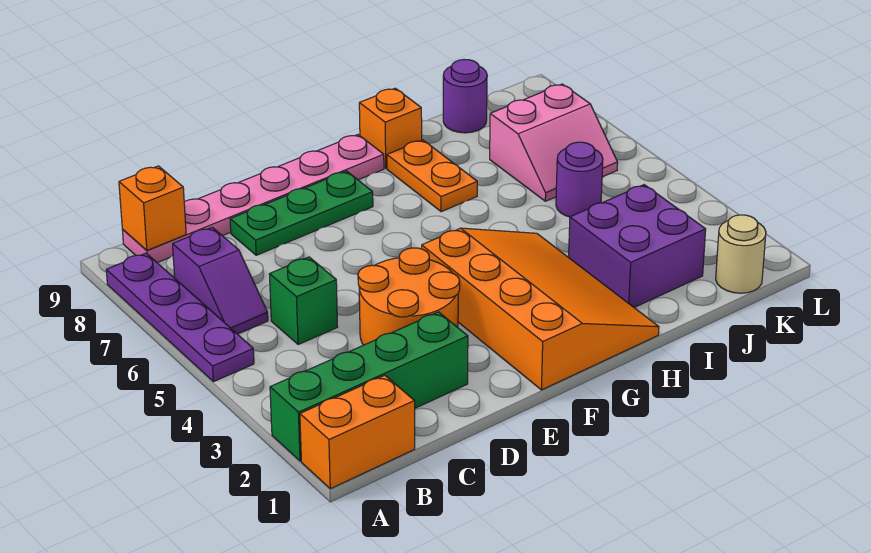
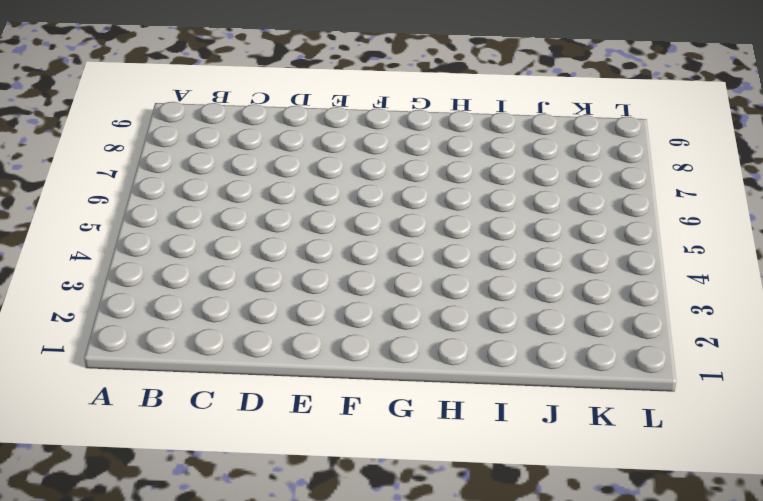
none -> orange brick A1:B1 level 1
none -> green brick A2:D2 level 1
none -> purple plate A5:A8 level 1

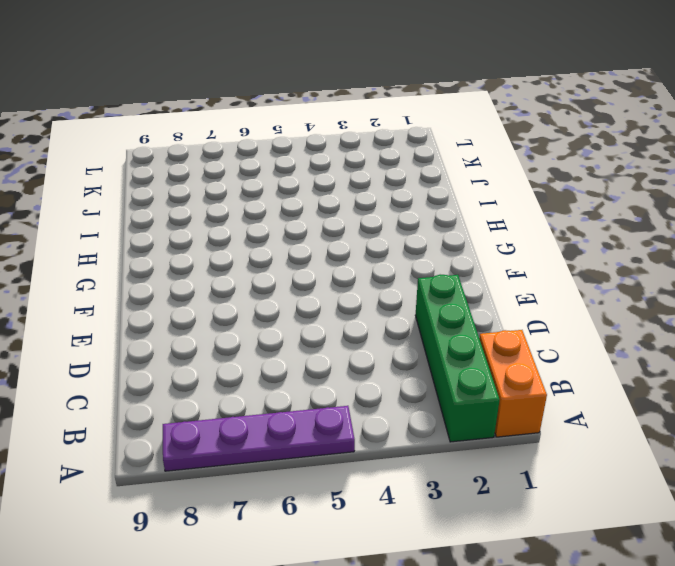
none -> purple slope B6:B7 level 1 top 7
none -> pink plate B9:G9 level 1
none -> green brick C5 level 1

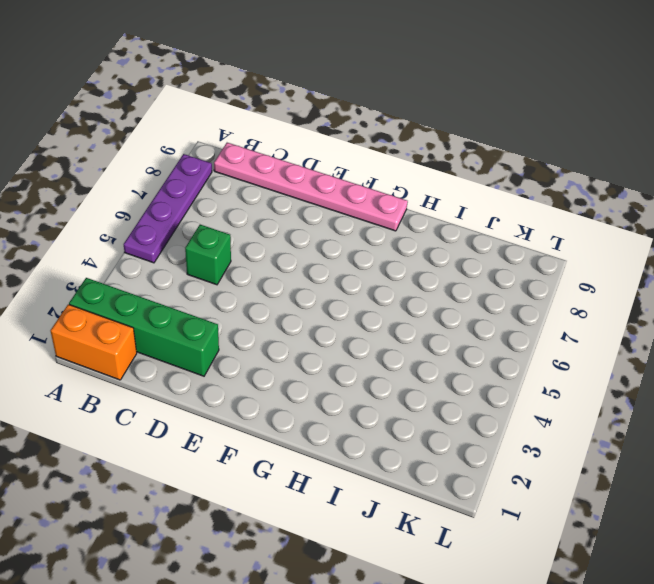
none -> purple slope B6:B7 level 1 top 7
none -> orange round brick D3:E4 level 1
none -> green plate D8:F8 level 1

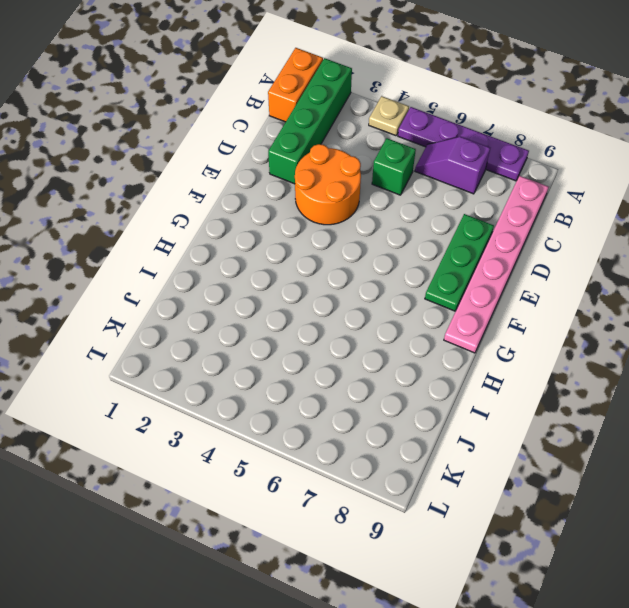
tan plate A4 level 1 -> none
none -> orange slope F1:H4 level 1 top F
none -> orange plate H7:H8 level 1
none -> orange brick H9 level 1

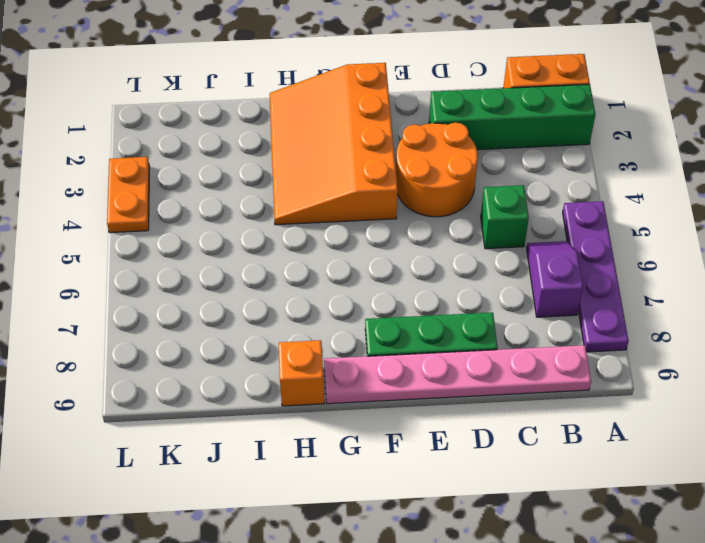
orange plate L3:L4 level 1 -> orange plate H7:H8 level 1
none -> purple brick I2:J3 level 1
none -> purple round brick J5 level 1
none -> pink slope J6:K7 level 1 top 7

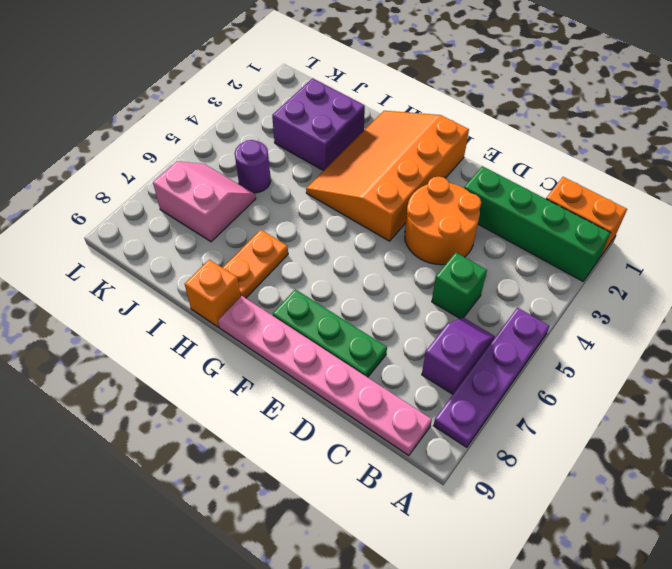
none -> purple round brick J9 level 1
none -> tan round brick K1 level 1
none -> orange brick B9 level 2

